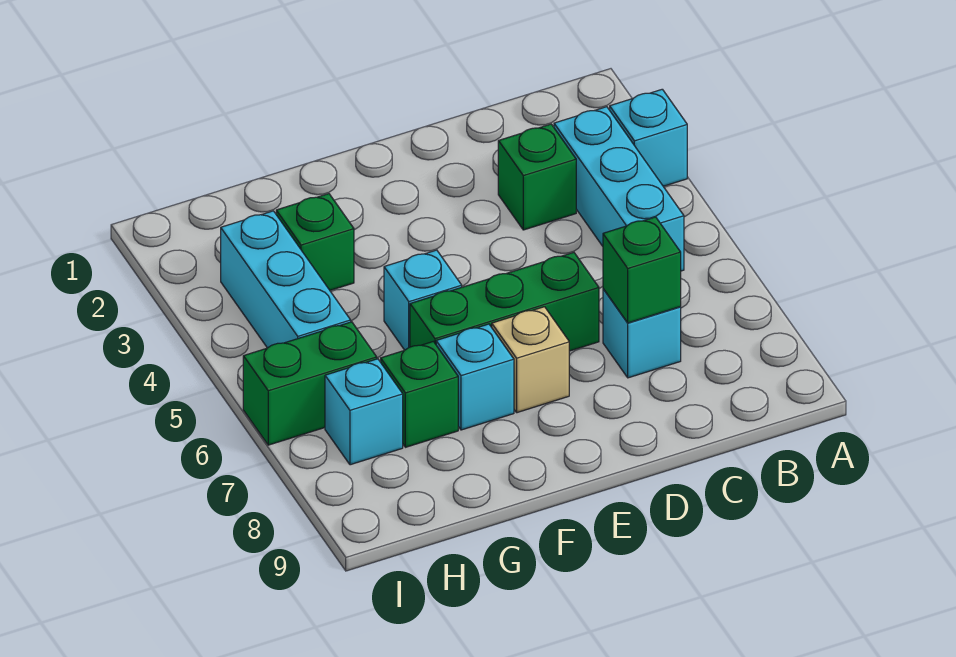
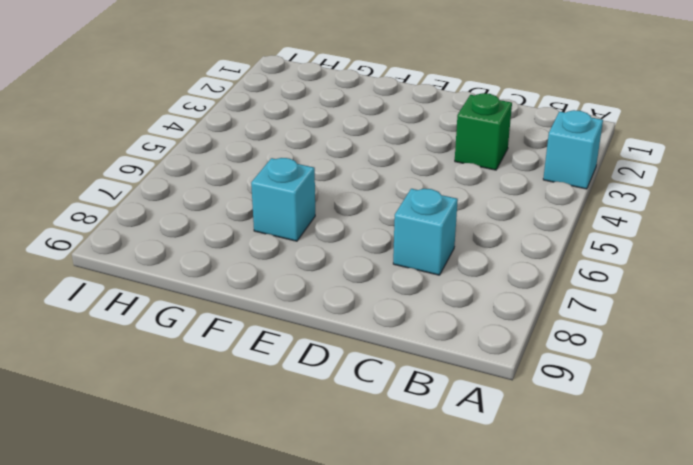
none -> cyan brick B3:B5 level 1
none -> green brick D6:F6 level 1
none -> tan brick E7 level 1

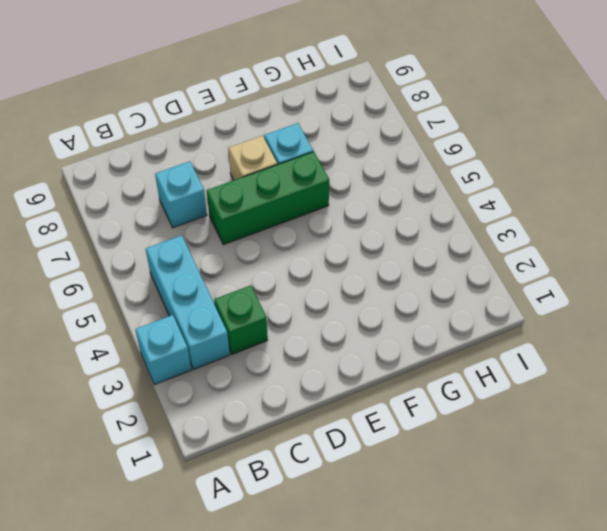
none -> cyan brick F5 level 1
none -> green brick G3 level 1
none -> green brick G7 level 1

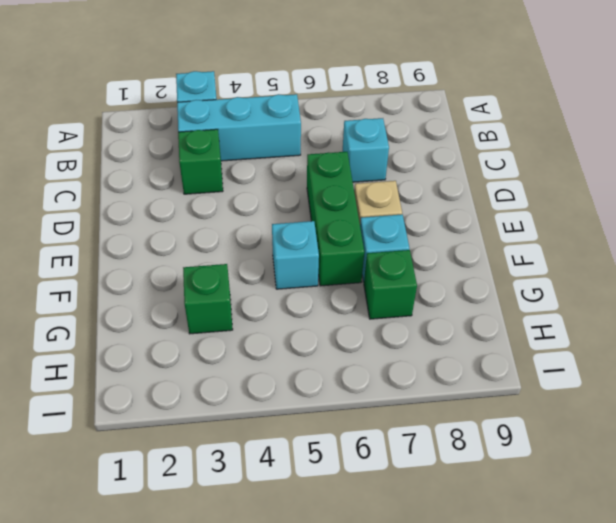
none -> cyan brick H3:H5 level 1
none -> green brick H6:I6 level 1
none -> cyan brick H7 level 1

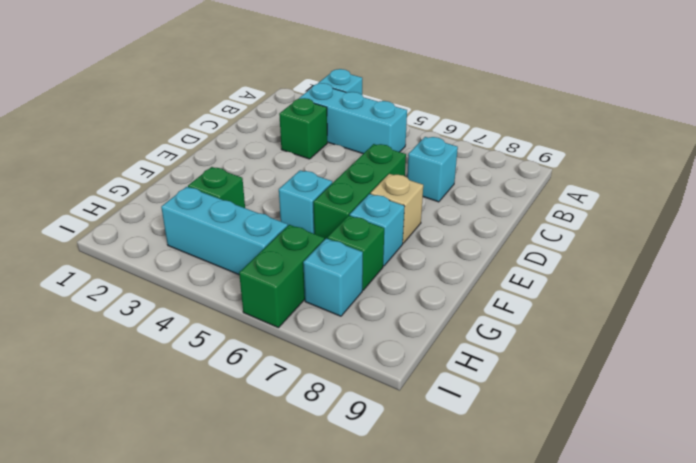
none -> green brick C7 level 2

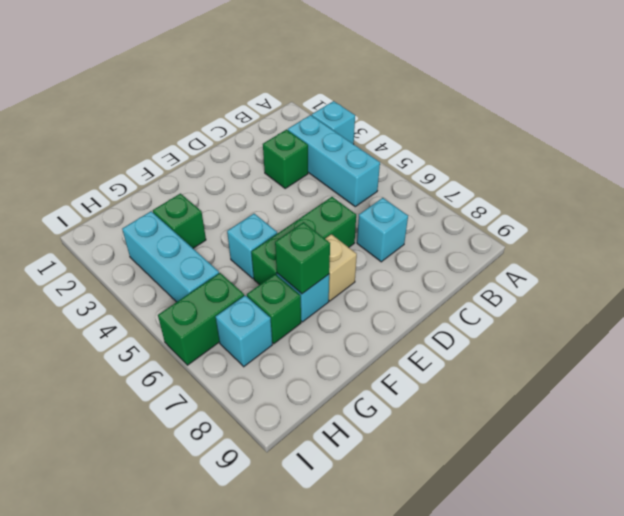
green brick F7 level 2 -> green brick C7 level 2

